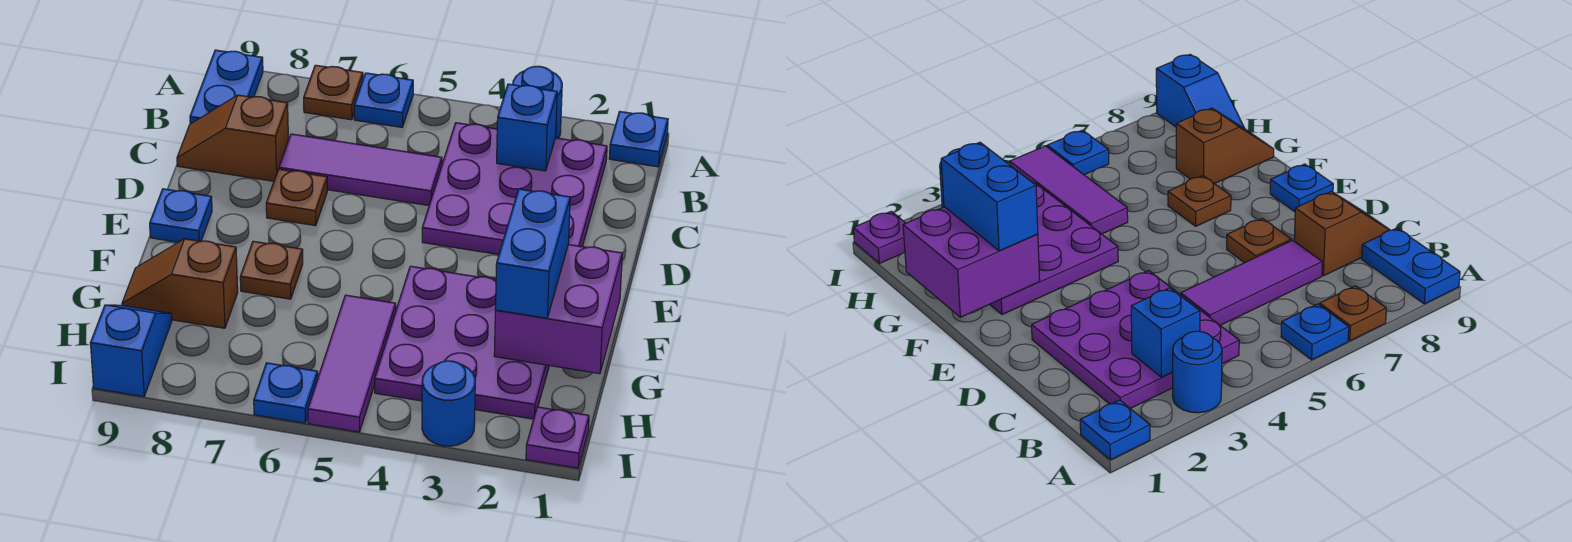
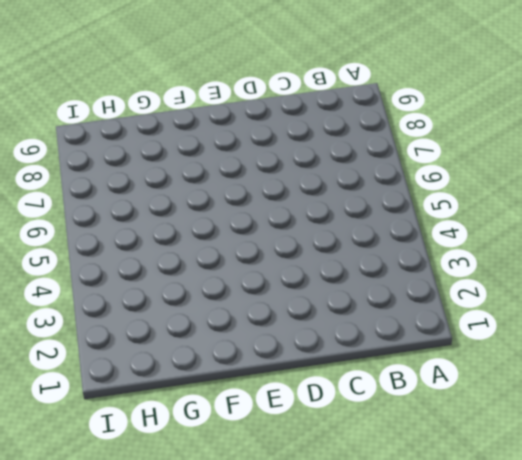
none -> blue plate A1 level 1
none -> blue round brick A3 level 1
none -> blue plate A6 level 1

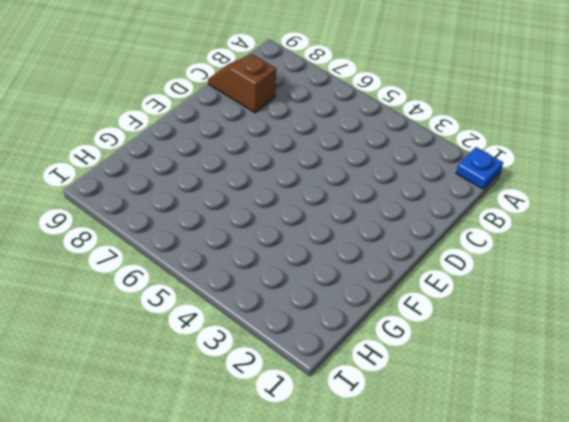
none -> blue round brick A3 level 1
none -> blue plate A6 level 1
none -> brown plate A7 level 1

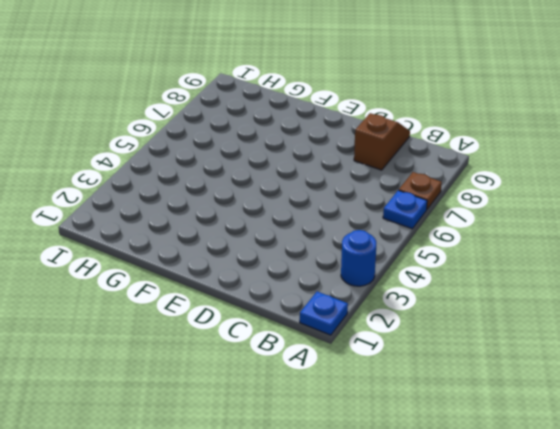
none -> blue plate A9:B9 level 1
none -> purple plate B2:D4 level 1
none -> purple tile C5:C7 level 1

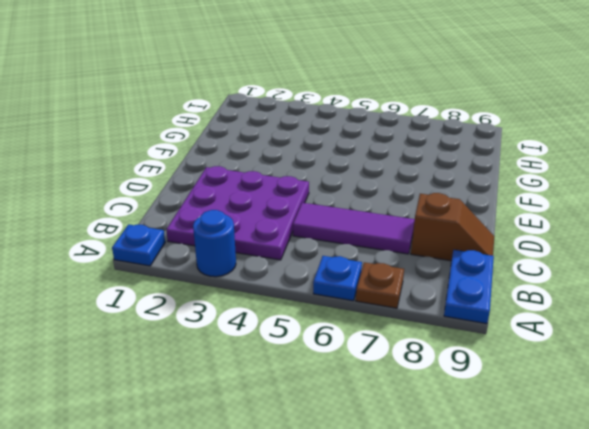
none -> brown plate D7 level 1
none -> blue plate E9 level 1
none -> purple plate F2:H4 level 1

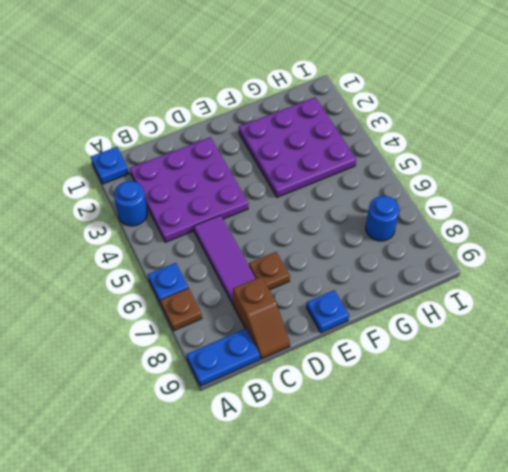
blue round brick H7 level 1 -> blue round brick I3 level 1
none -> brown plate F7 level 1
none -> purple tile G5:I5 level 1
none -> brown slope G8:G9 level 1 top 8

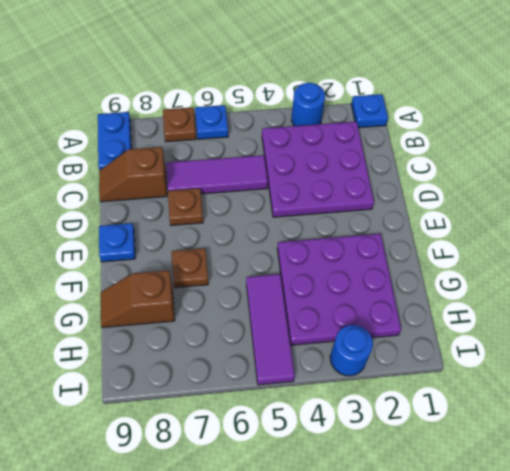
none -> blue slope H9:I9 level 1 top I
none -> purple plate I1 level 1
none -> blue plate I6 level 1

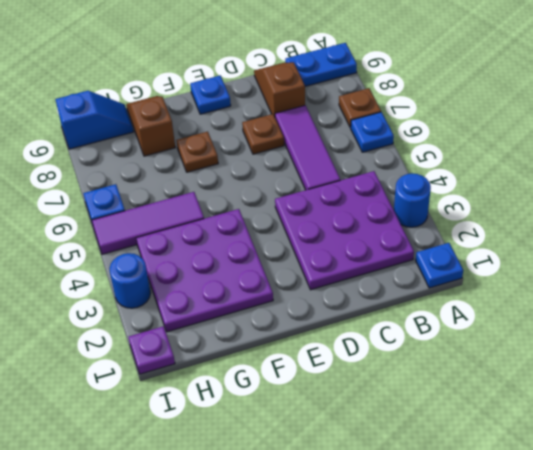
none -> blue brick B3 level 2
none -> purple brick F1:G2 level 2
none -> blue brick F2:G2 level 3

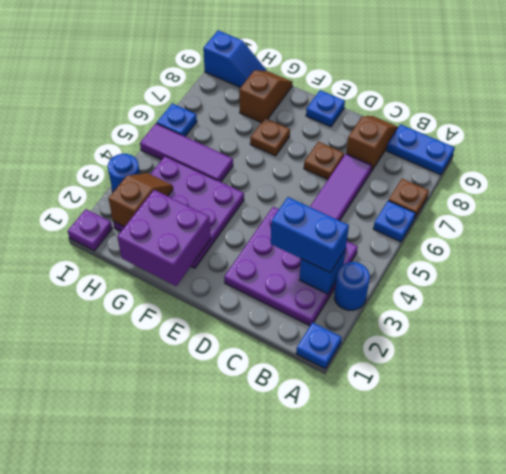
blue brick B3:C3 level 3 -> blue brick F2:G2 level 3
brown slope H2:H3 level 2 top 2 -> none

